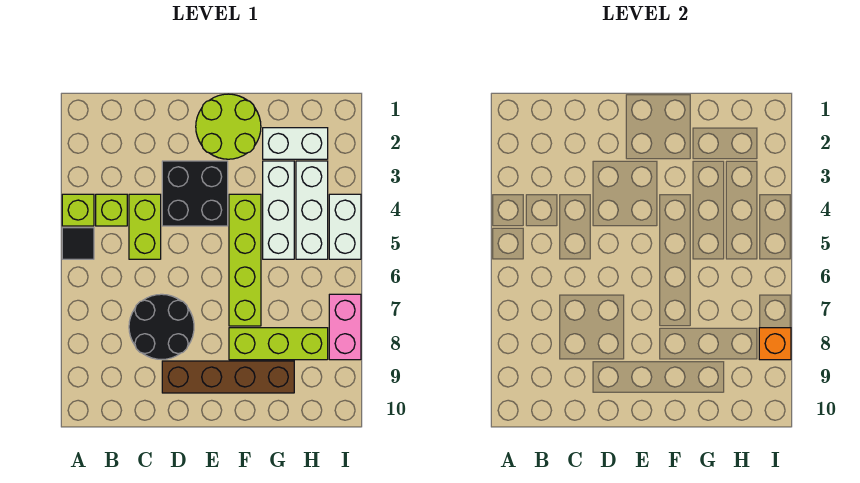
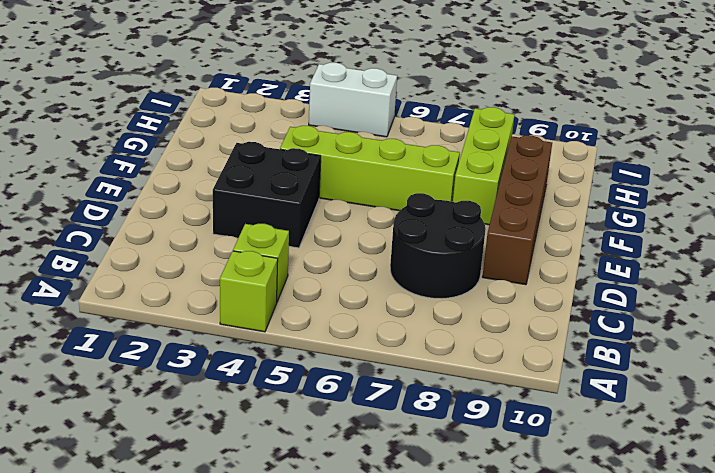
none -> black tile A5 level 1
none -> lime brick C4:C5 level 1
none -> lime round brick E1:F2 level 1

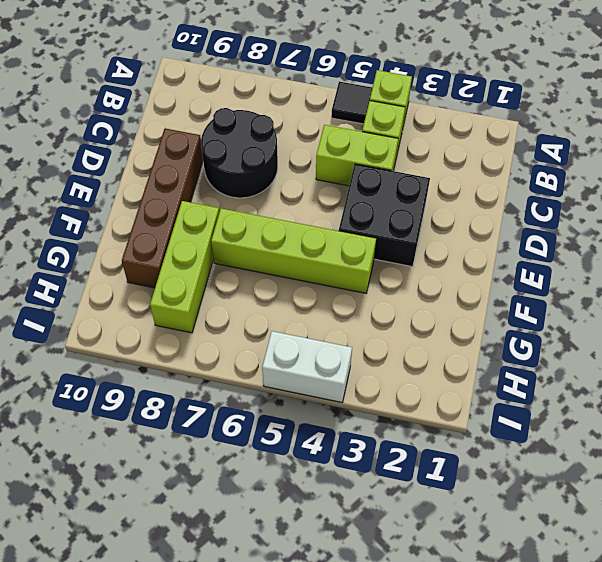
none -> lime round brick E1:F2 level 1
none -> white brick G2:H2 level 1
none -> white brick G3:G5 level 1

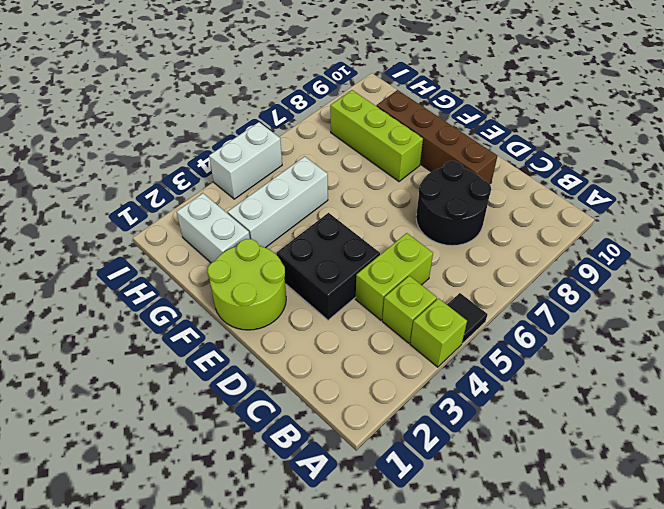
none -> lime brick F4:F7 level 1
none -> white brick H3:H5 level 1
none -> pink brick I7:I8 level 1

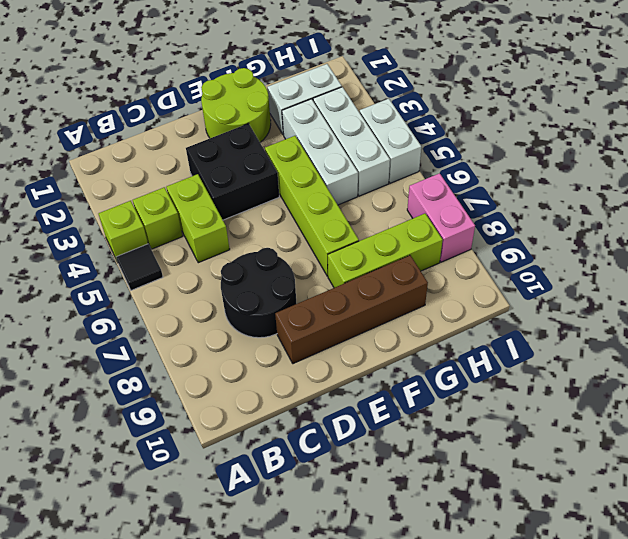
none -> orange brick I8 level 2

